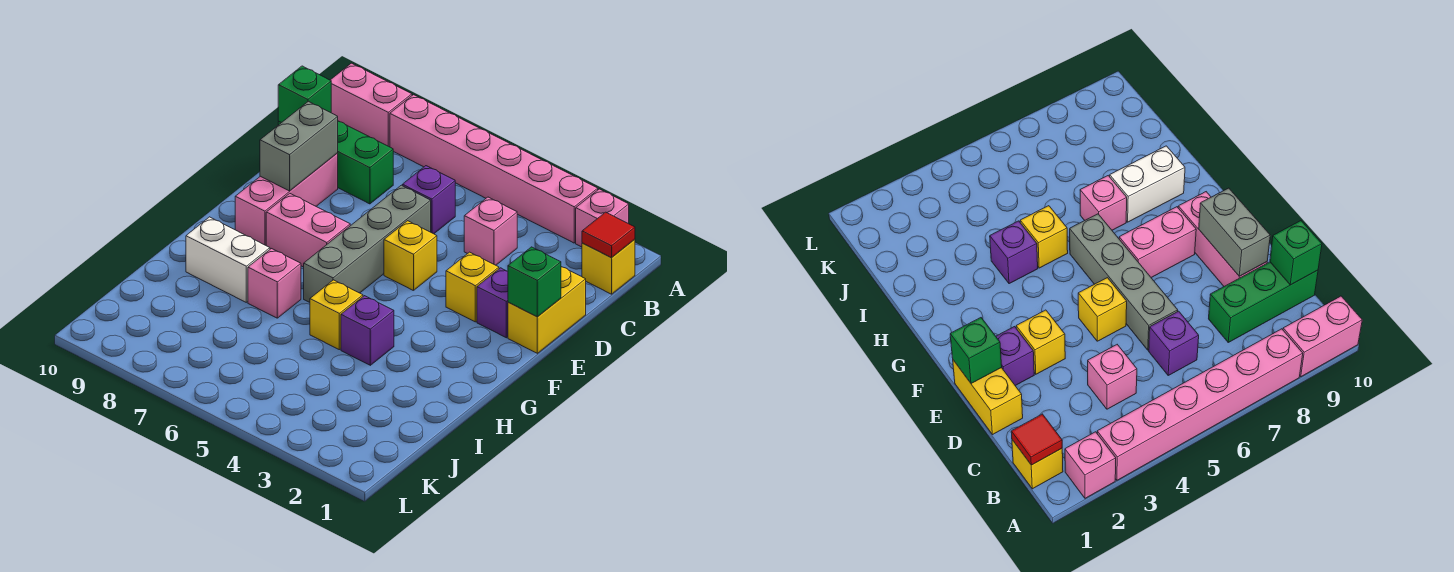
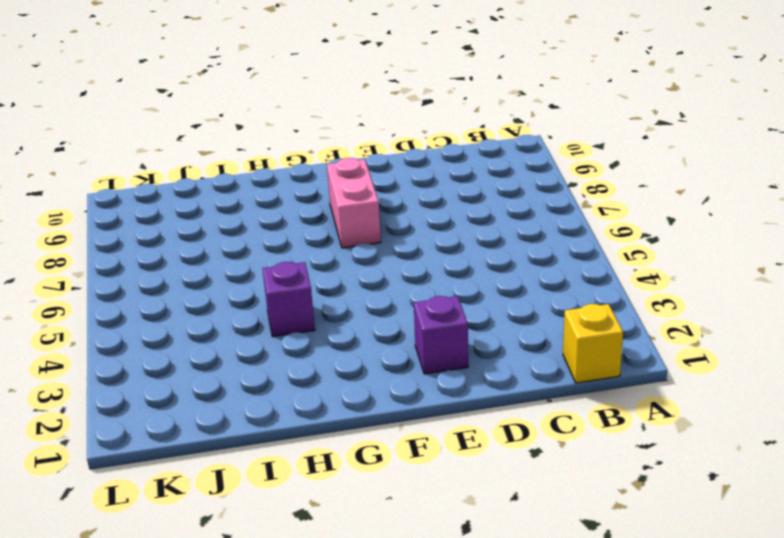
none -> pink brick A2 level 1
none -> pink brick A3:A8 level 1
none -> pink brick A9:A10 level 1

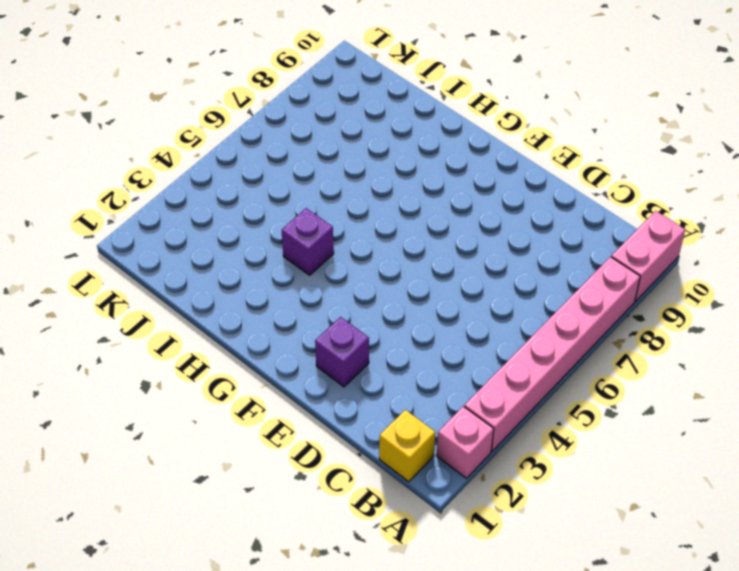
none -> pink brick C4 level 1
none -> purple brick C6 level 1
none -> green brick C8:C10 level 1

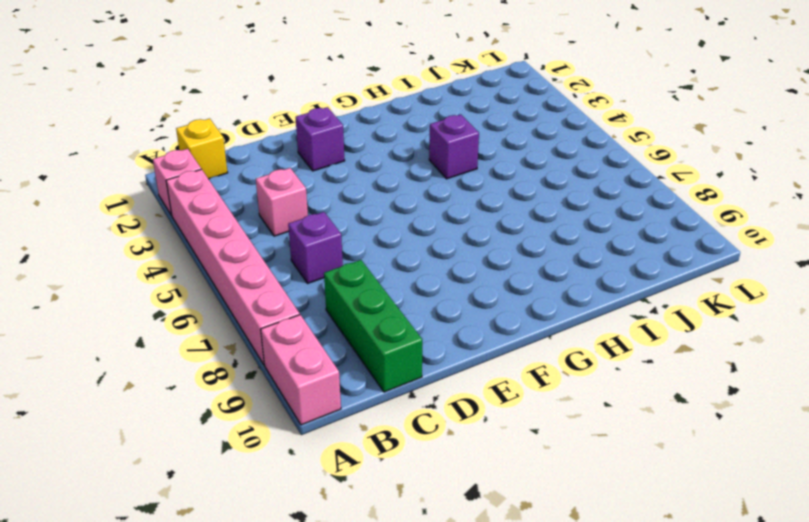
none -> yellow brick D1:E1 level 1
none -> grey brick D6:G6 level 1
none -> pink brick D9:F9 level 1

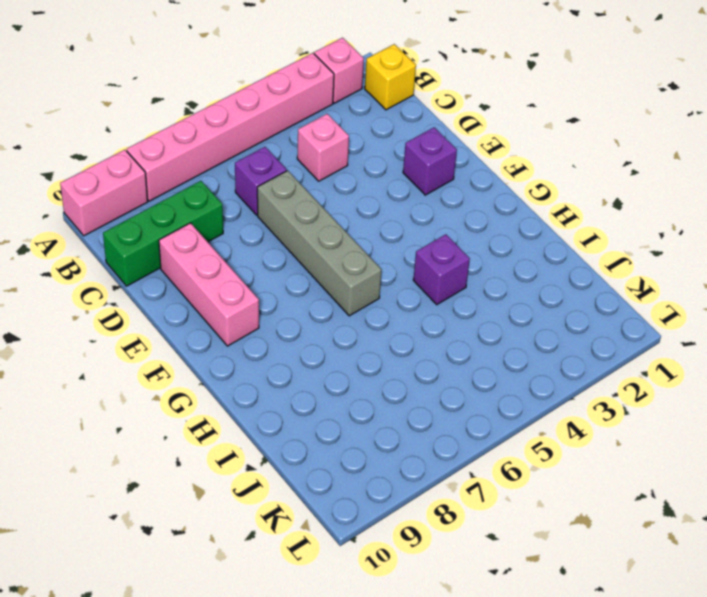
none -> yellow brick D1:E1 level 1
none -> yellow brick E3 level 1
none -> yellow brick E5 level 1

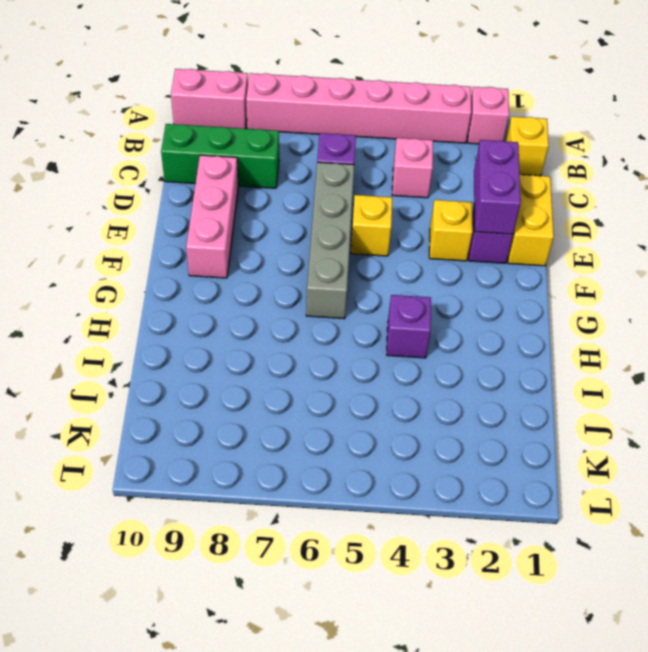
purple brick D2:E2 level 2 -> none
none -> pink brick F7:F8 level 1
none -> yellow brick H5 level 1
none -> pink brick H7 level 1

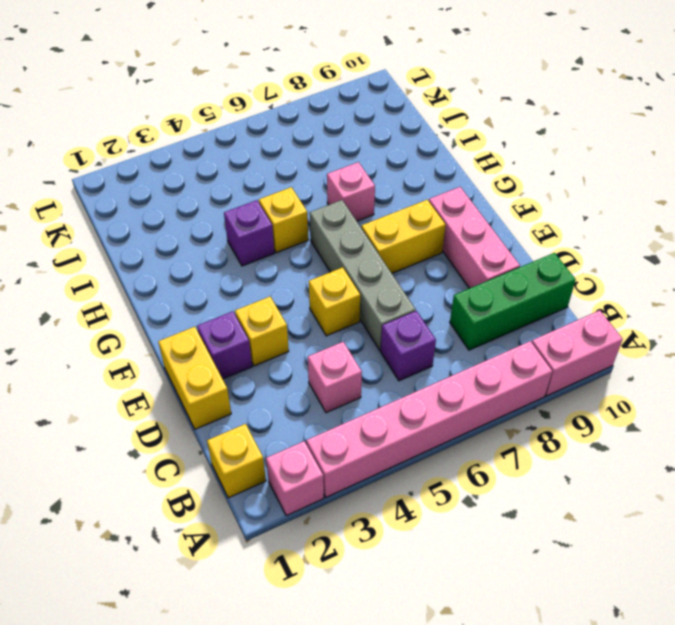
yellow brick F7:F8 level 1 -> pink brick F7:F8 level 1
none -> white brick H8:H9 level 1
none -> red tile B1 level 2
none -> green brick C10 level 2

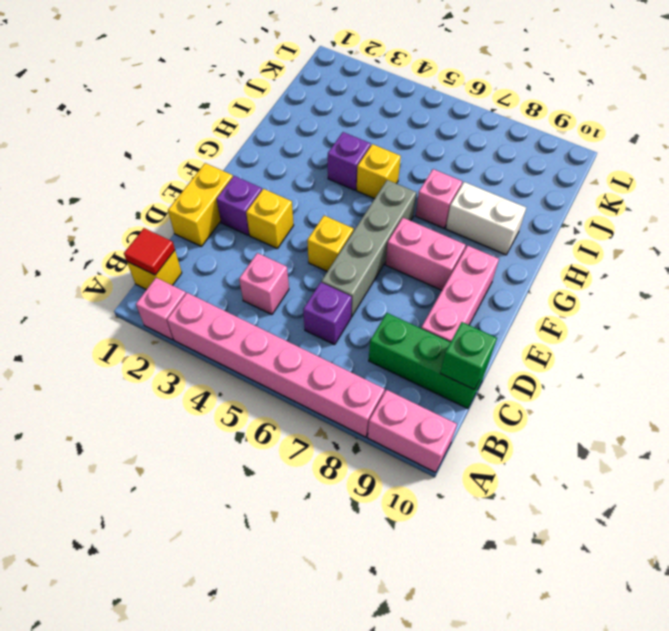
none -> grey brick D9:E9 level 2
none -> green brick E1 level 2

